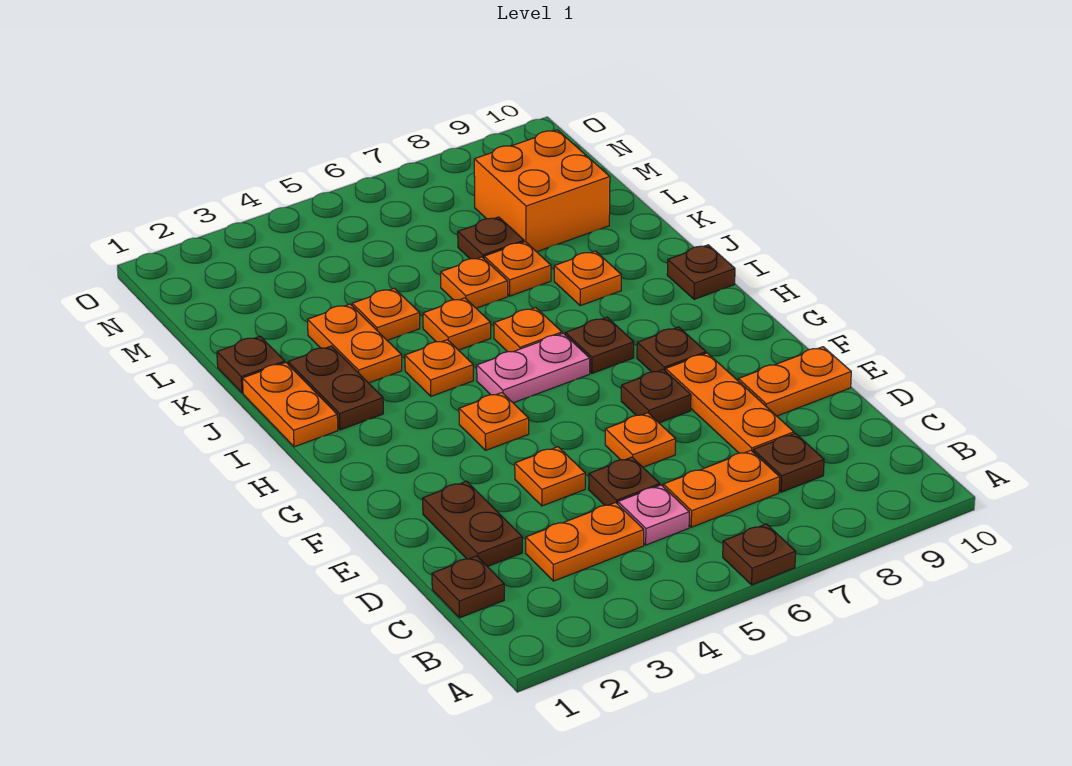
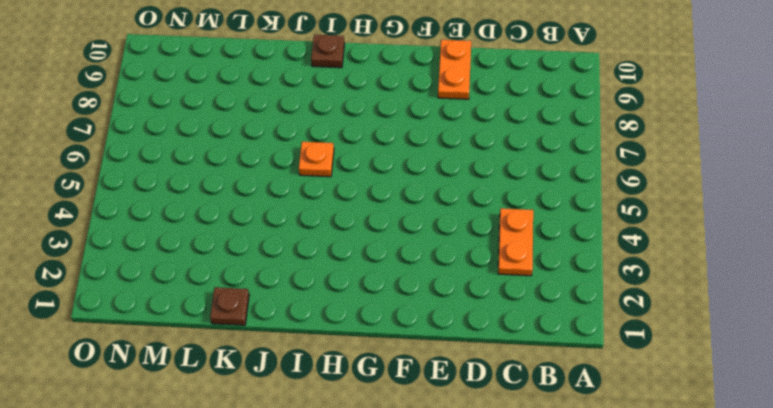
none -> brown plate A6 level 1
none -> brown plate C1 level 1
none -> pink plate C5 level 1
none -> orange plate C6:C7 level 1

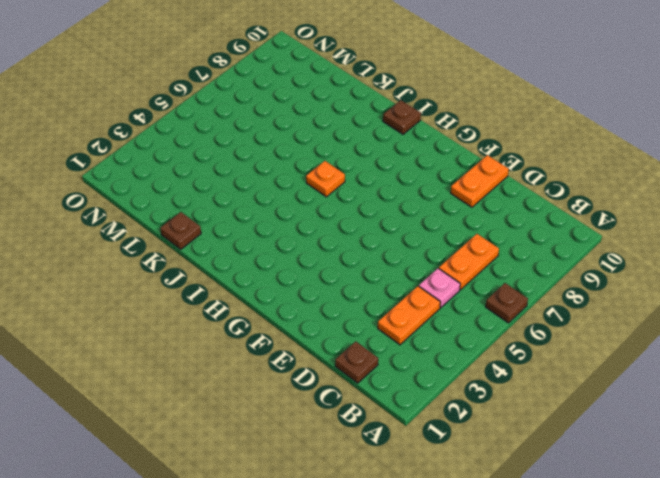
none -> brown plate C8 level 1
none -> brown plate D2:E2 level 1
none -> brown plate D5 level 1
none -> orange plate D8:F8 level 1

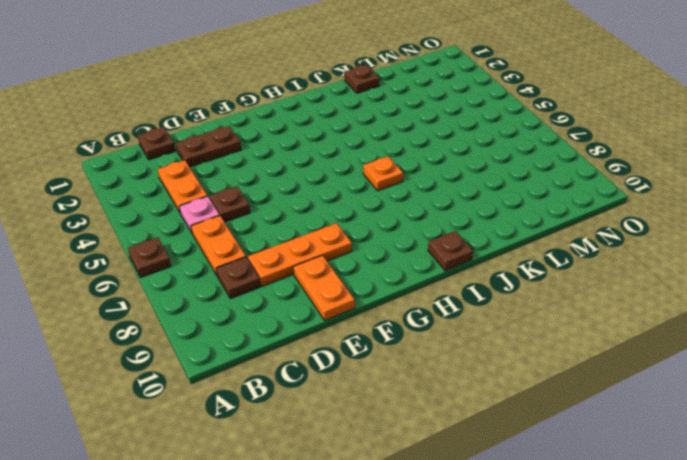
none -> orange plate E4 level 1
none -> orange plate E6 level 1
none -> brown plate F7 level 1
none -> orange plate G4 level 1

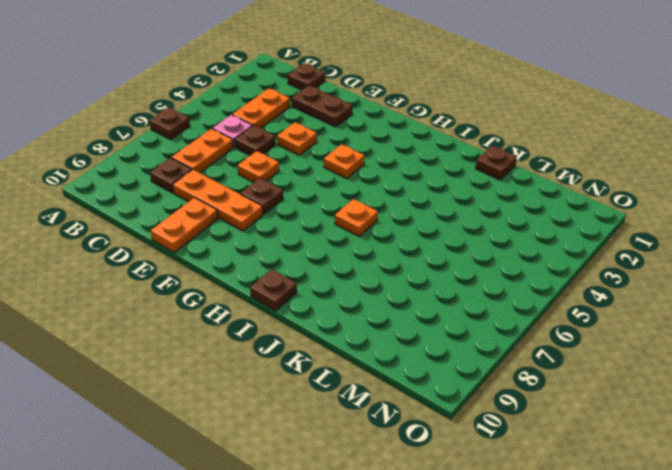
none -> brown plate G8 level 1
none -> pink plate H5:H6 level 1
none -> brown plate H7 level 1
none -> orange plate I1:J1 level 1

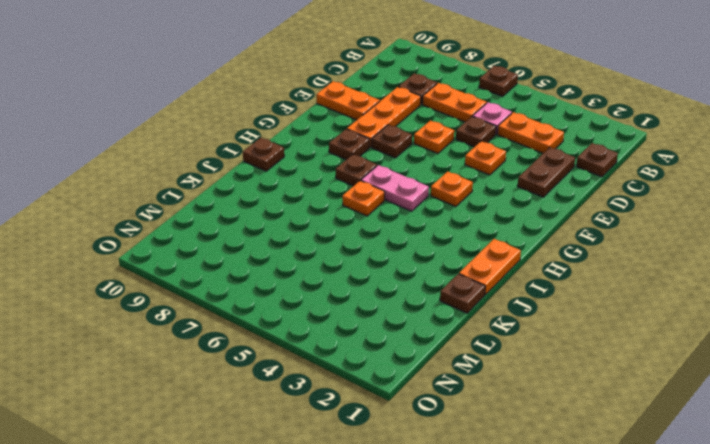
none -> brown plate I2:J2 level 1
none -> orange plate I4 level 1
none -> orange plate J3:K3 level 1
none -> orange plate J5 level 1

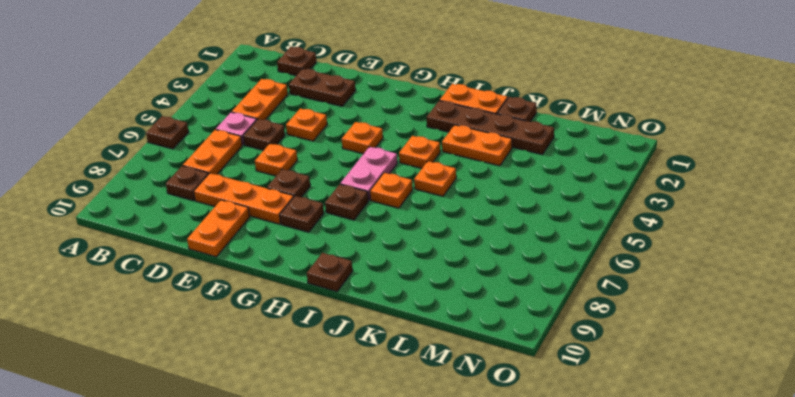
brown plate I2:L2 level 1 -> brown plate I2:J2 level 1
none -> orange plate J8 level 1
none -> orange plate K4 level 1
none -> orange plate K6 level 1
none -> orange plate K7 level 1

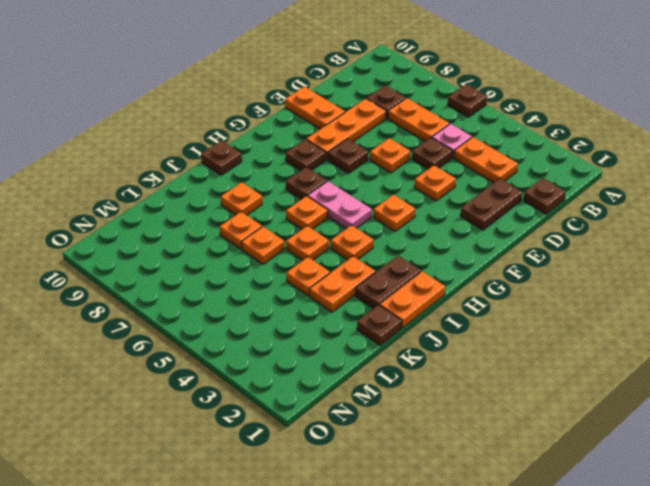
none -> brown plate L7 level 1
none -> orange brick L8:M9 level 1

